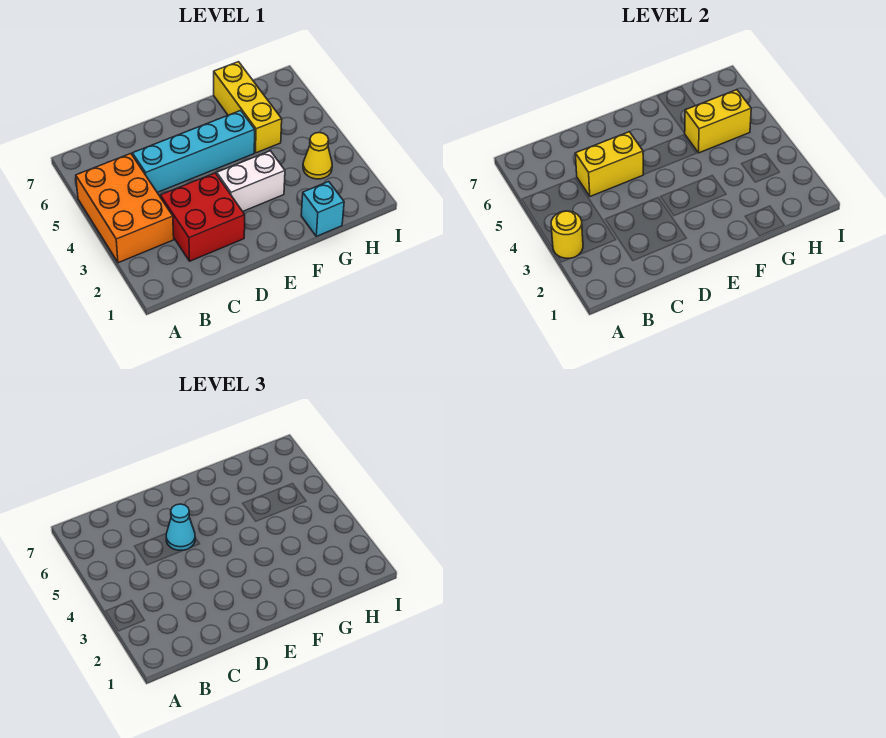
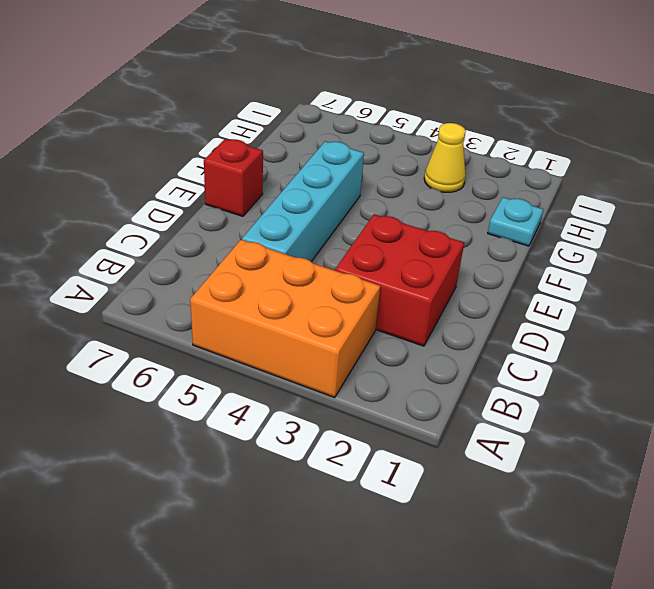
red brick E7 level 1 -> none
cyan plate G1 level 1 -> cyan brick G1 level 1
none -> white brick E3:F3 level 1
none -> yellow brick G5:G7 level 1

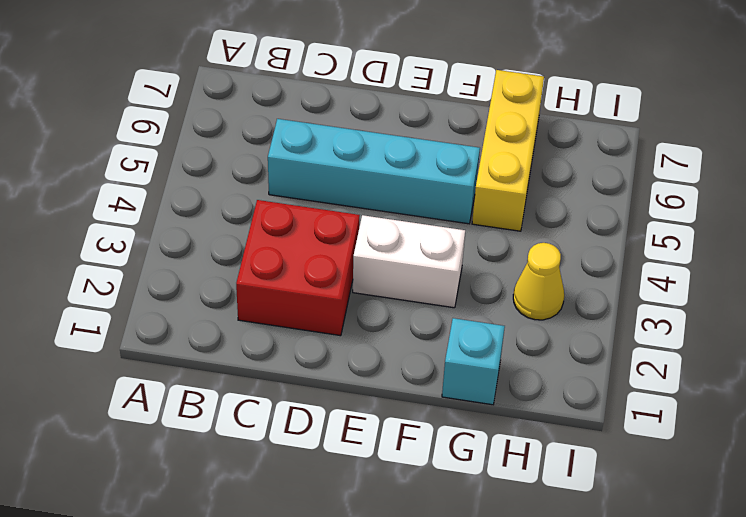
none -> orange brick A3:B5 level 1
none -> yellow round brick A3 level 2

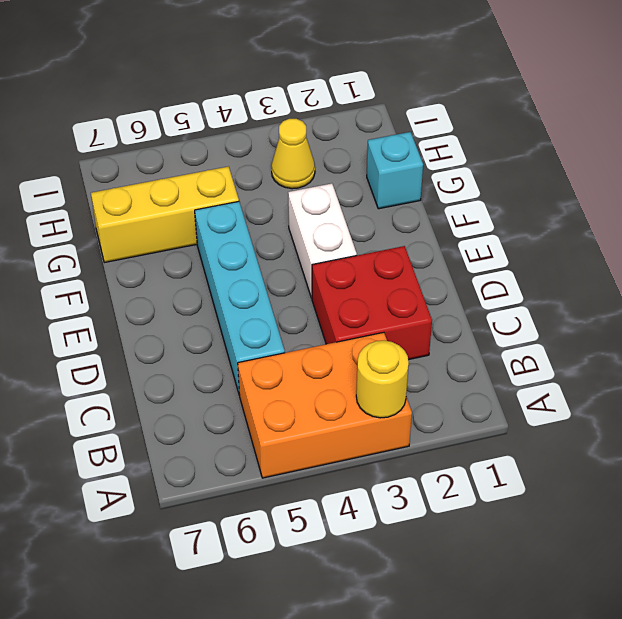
none -> yellow brick C5:D5 level 2
none -> yellow brick G5:H5 level 2

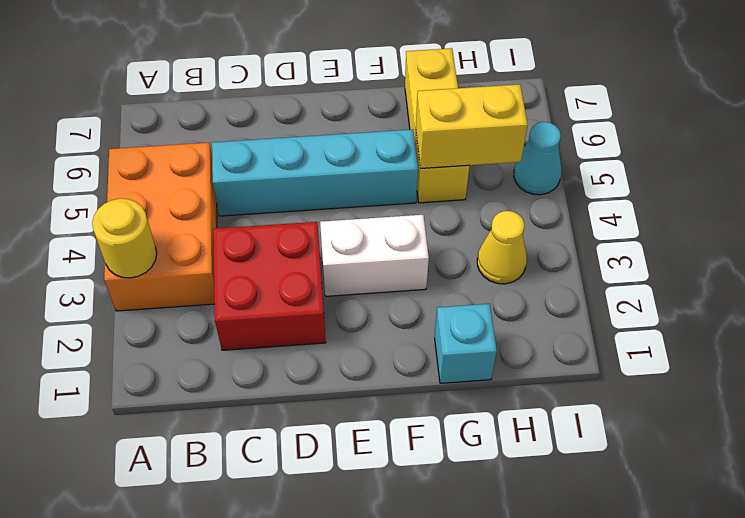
cyan cone I5 level 1 -> cyan cone D5 level 3
none -> yellow brick C5:D5 level 2

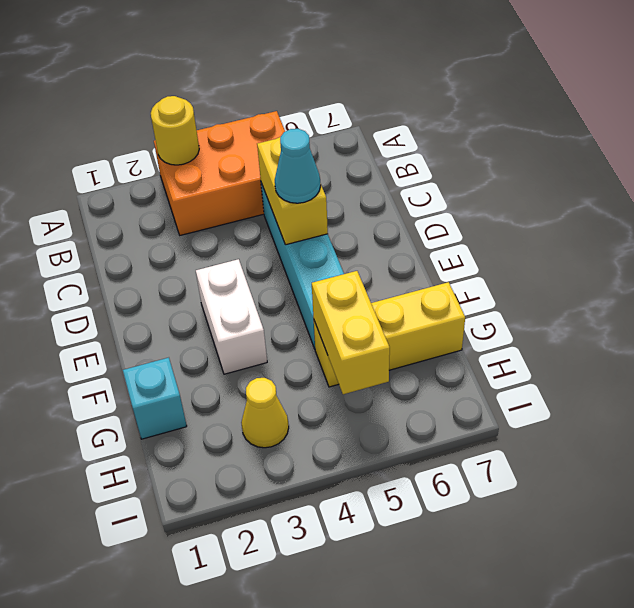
none -> red brick C2:D3 level 1

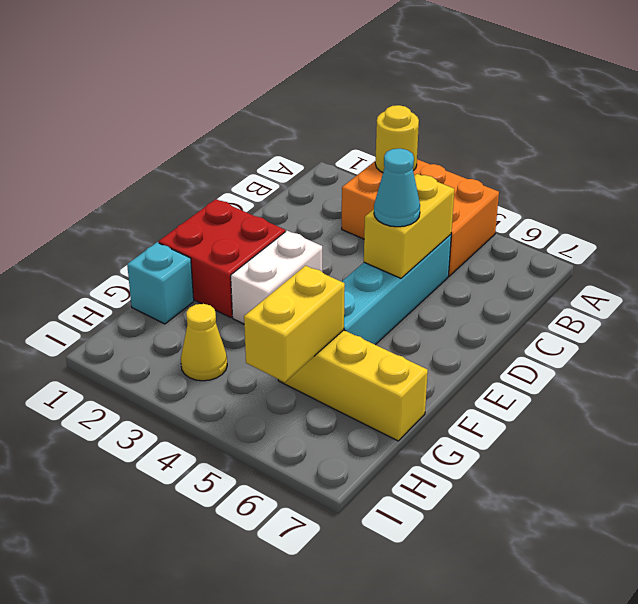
red brick E1:F2 level 1 -> red brick C2:D3 level 1

